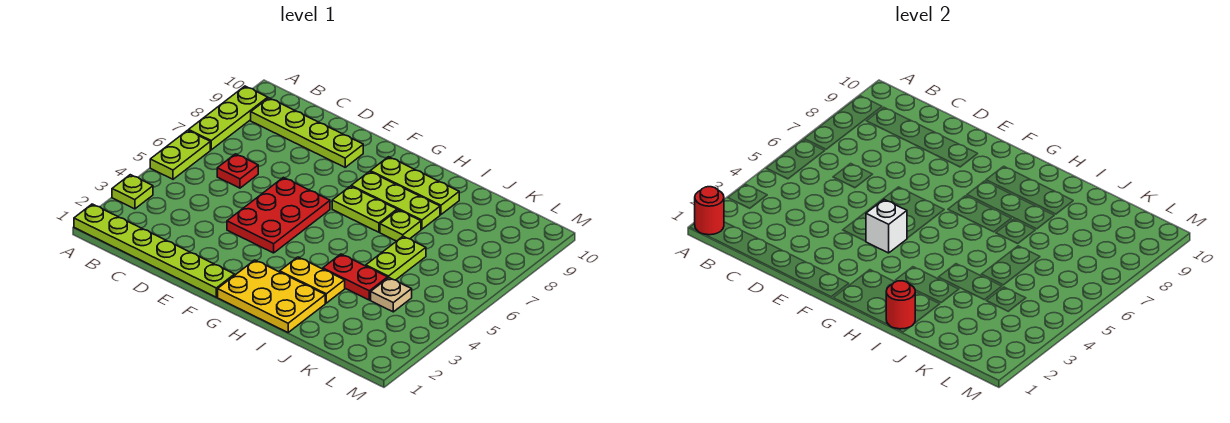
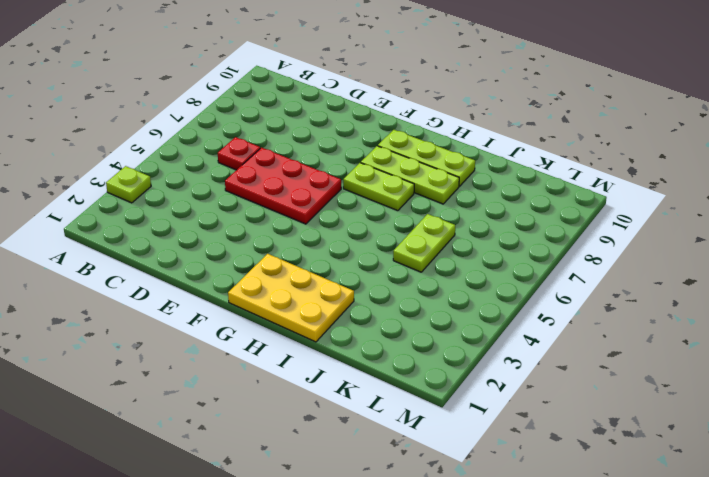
red plate D5:F6 level 1 -> red plate E4:F6 level 1
none -> lime plate A1:F1 level 1
none -> lime plate A5:A6 level 1
none -> lime plate A7:A9 level 1

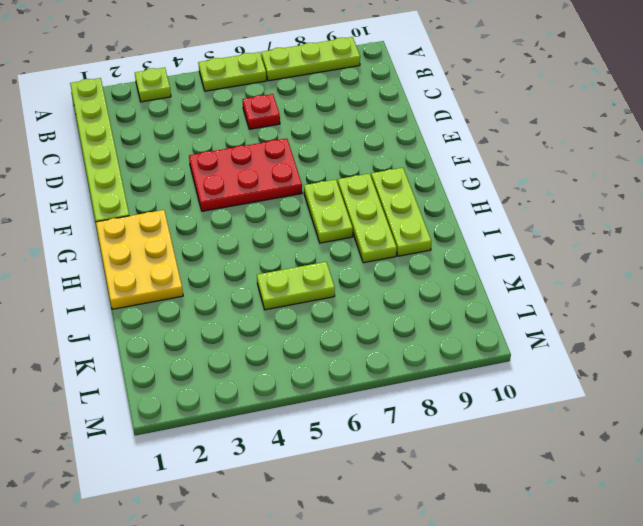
none -> lime plate B9:E9 level 1
none -> yellow plate H3:I3 level 1
none -> red plate I4:J4 level 1

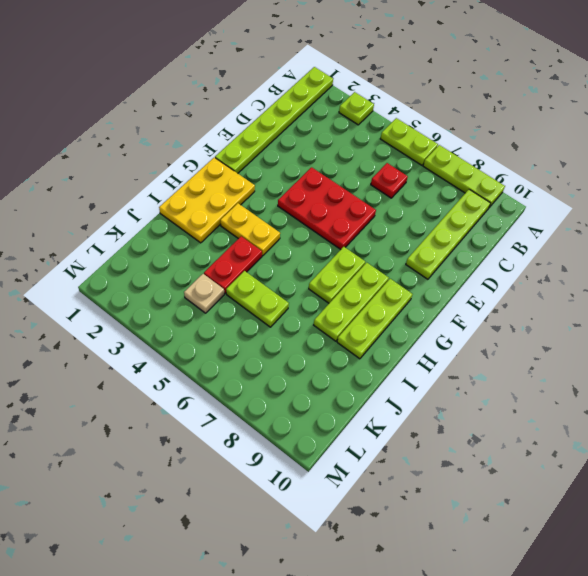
yellow plate H3:H4 level 1 -> yellow plate H3:I3 level 1
none -> lime plate I7 level 1
none -> red round brick A1 level 2
none -> white brick F4 level 2

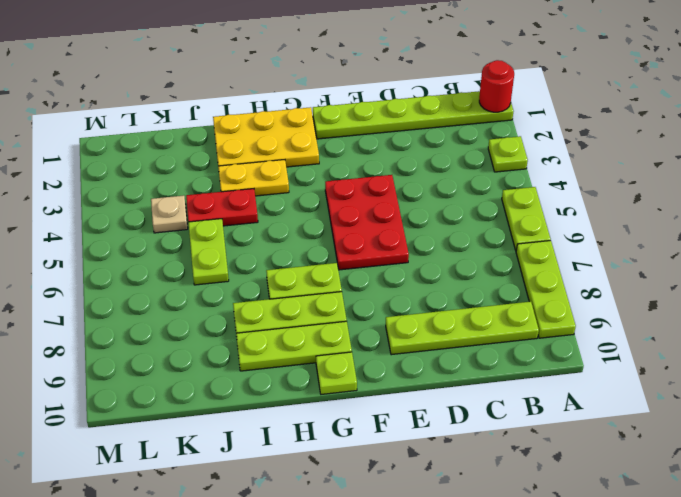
lime plate G10 level 1 -> lime plate I7 level 1
none -> red plate C6 level 1
none -> white brick F4 level 2
none -> red round brick I1 level 2

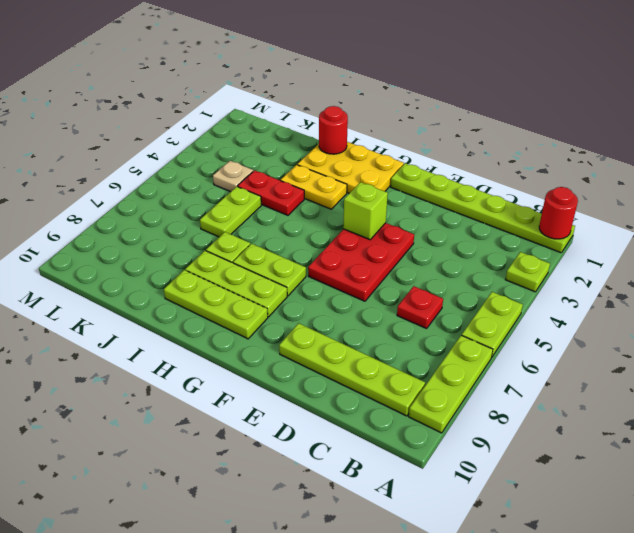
lime brick F4 level 2 -> white brick F4 level 2

